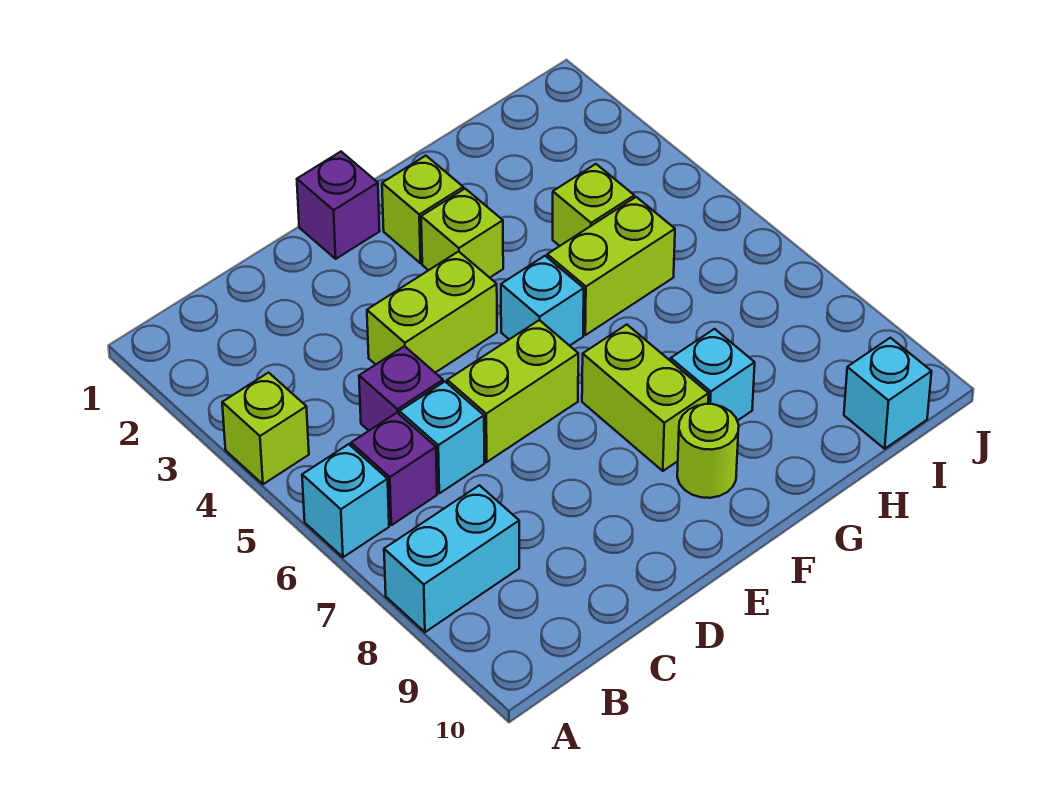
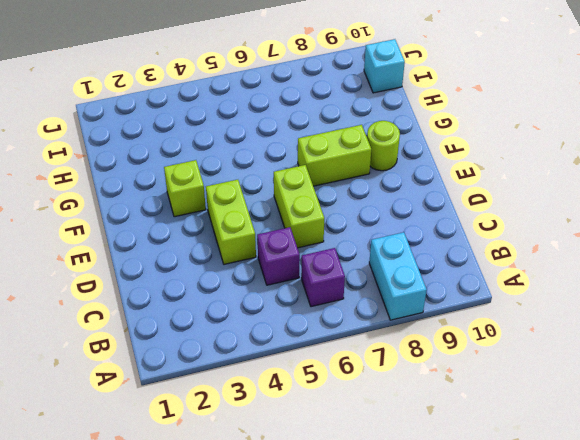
none -> lime brick A4 level 1
none -> cyan brick A6 level 1
none -> cyan brick C6 level 1

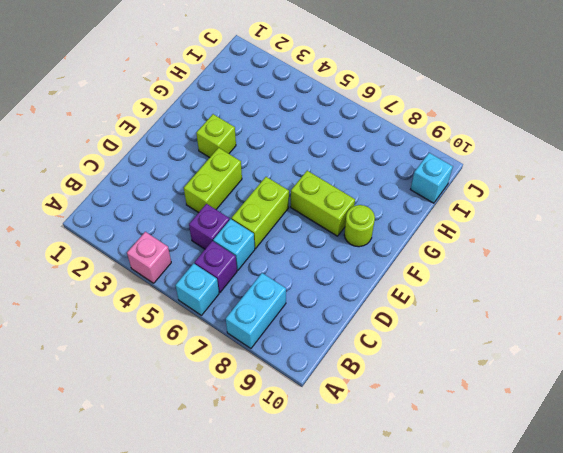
pink brick A4 level 1 -> lime brick A4 level 1
none -> purple brick E1 level 1
none -> lime brick F2 level 1
none -> cyan brick F5 level 1

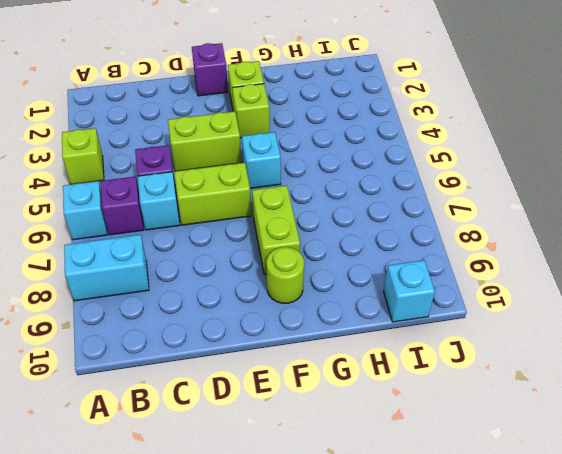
none -> lime brick G5:H5 level 1
none -> cyan brick G8 level 1
none -> lime brick H4 level 1

